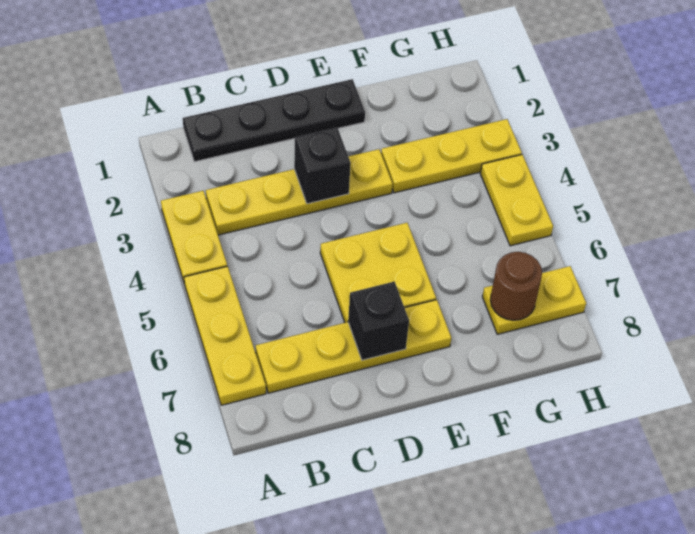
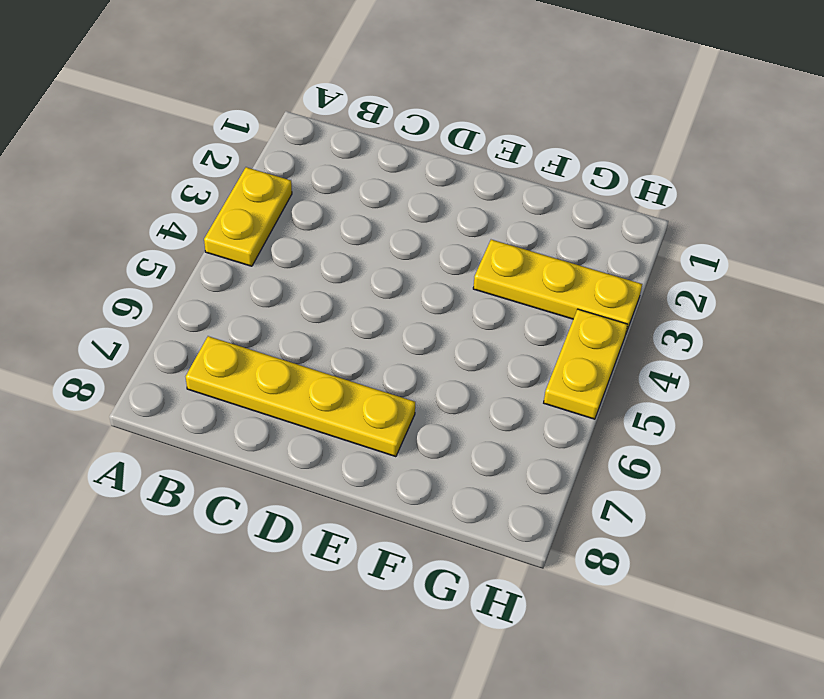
none -> yellow plate A5:A7 level 1
none -> black plate B1:E1 level 1
none -> yellow plate B3:E3 level 1

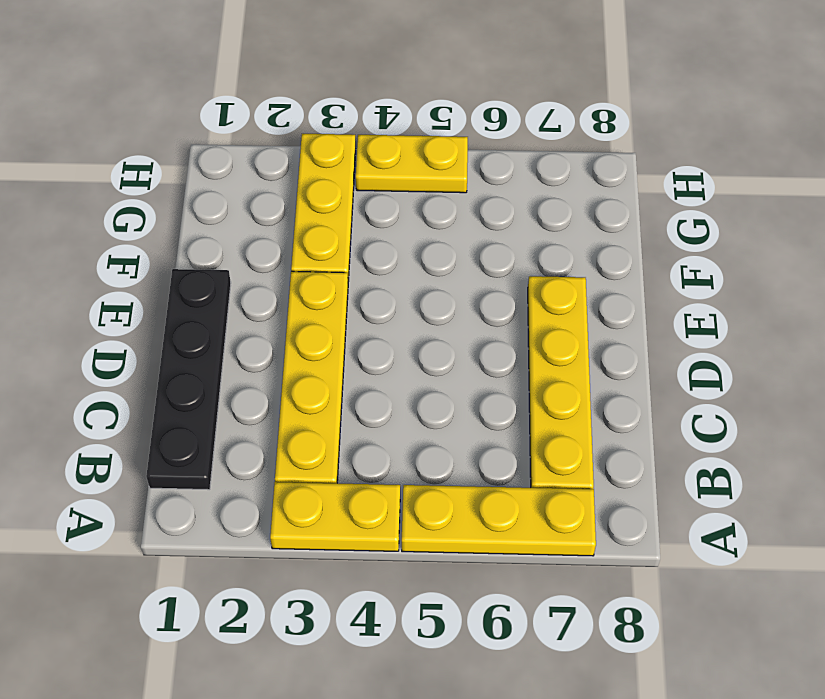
none -> yellow plate D5:E6 level 1
none -> yellow plate G7:H7 level 1
none -> black brick D3 level 2

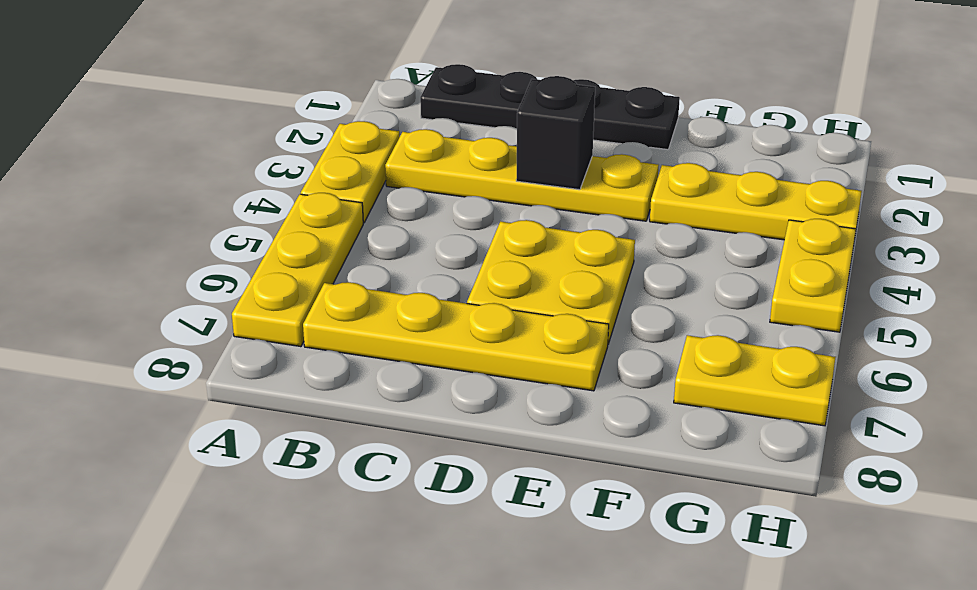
none -> black brick D7 level 2
none -> brown round brick G7 level 2

